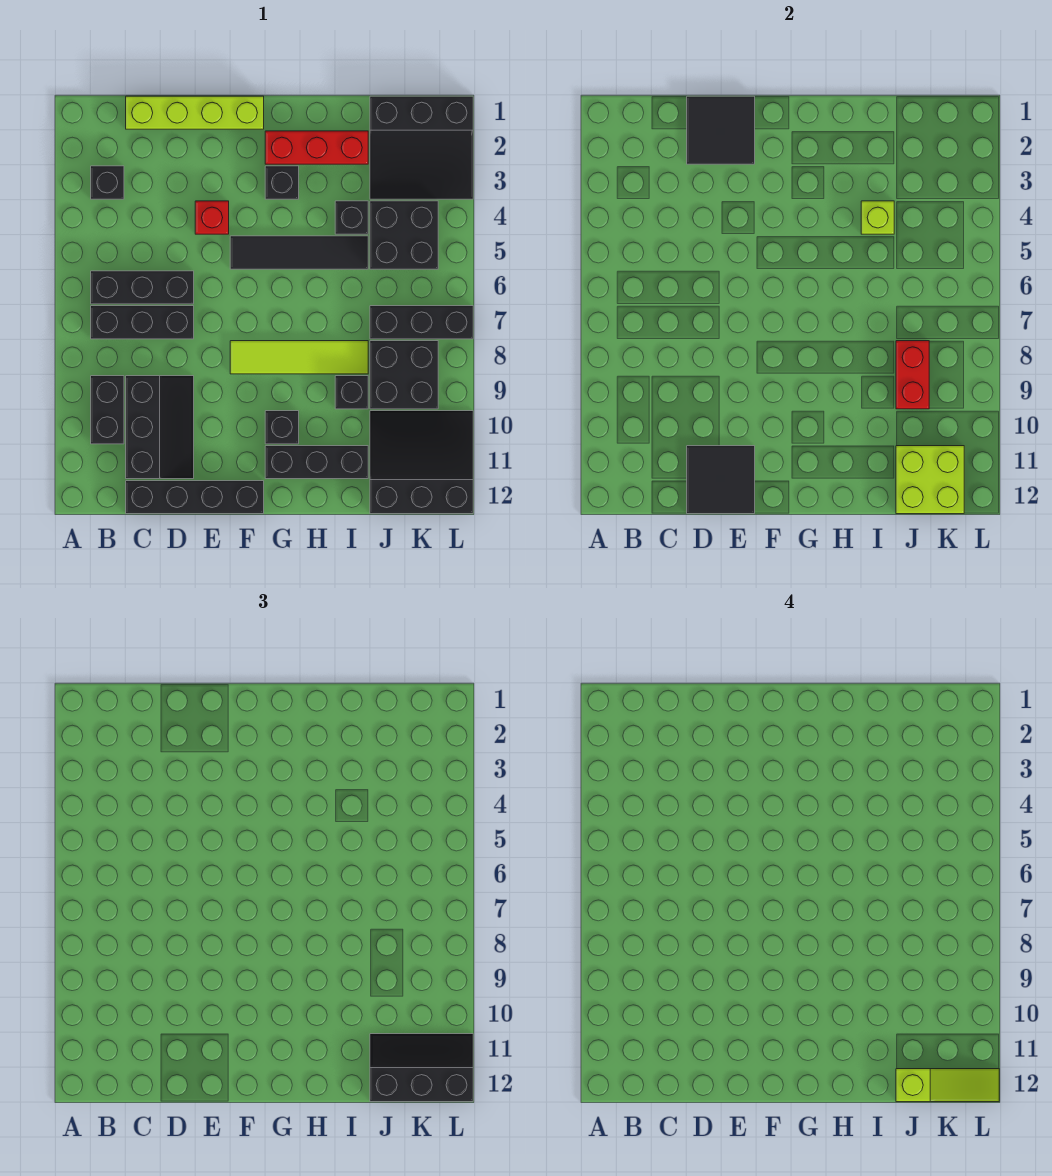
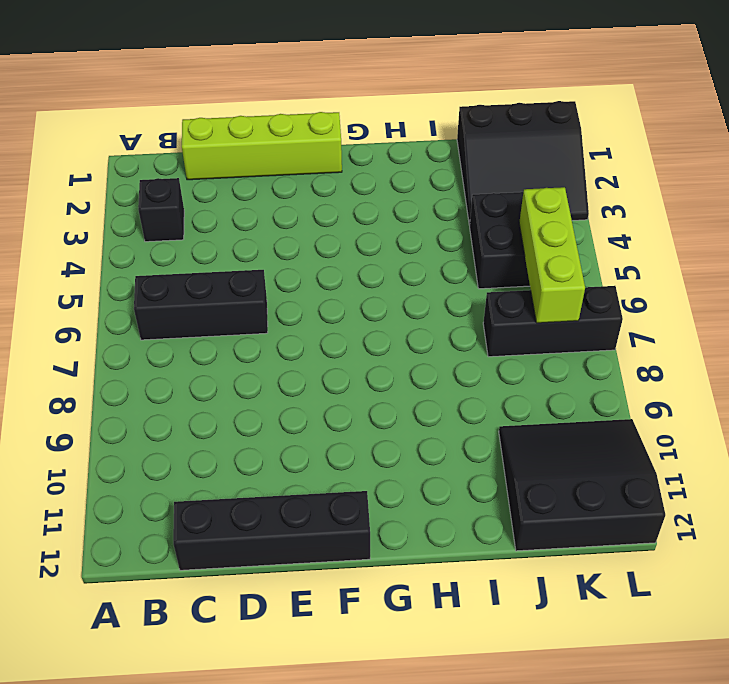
lime brick K5:K7 level 2 -> none
none -> black brick B7:D7 level 1
none -> black brick B9:B10 level 1
none -> black slope C9:D11 level 1 top C

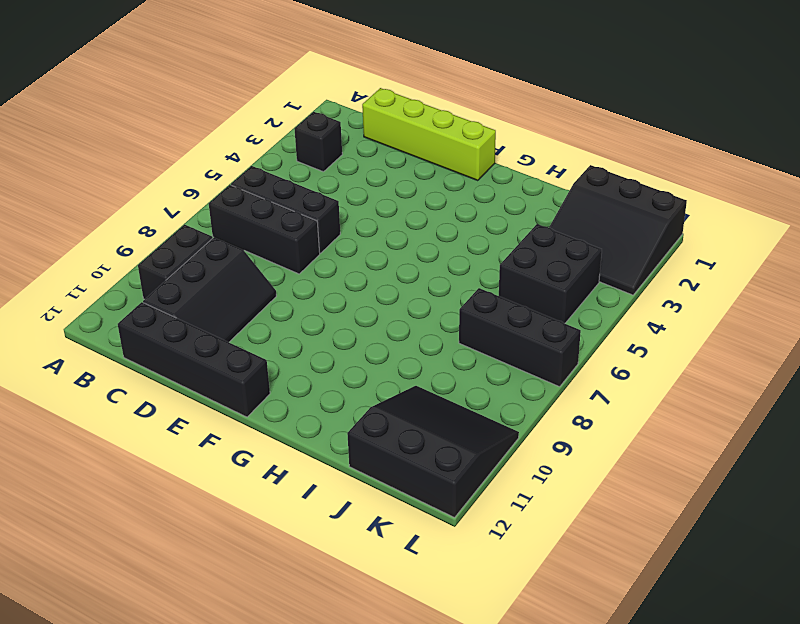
none -> red brick E4 level 1
none -> black tile F5:I5 level 1
none -> lime tile F8:I8 level 1

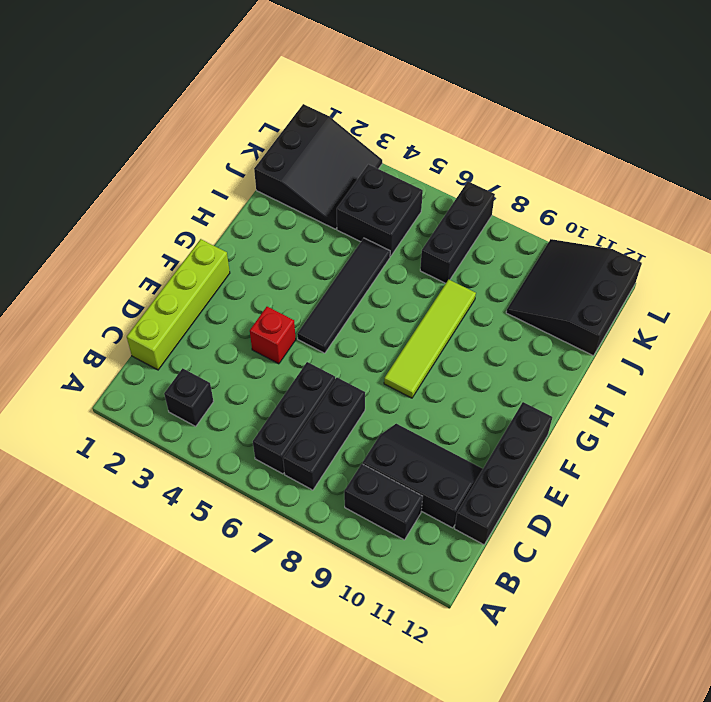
none -> red brick G2:I2 level 1
none -> black brick G3 level 1
none -> black brick G10 level 1

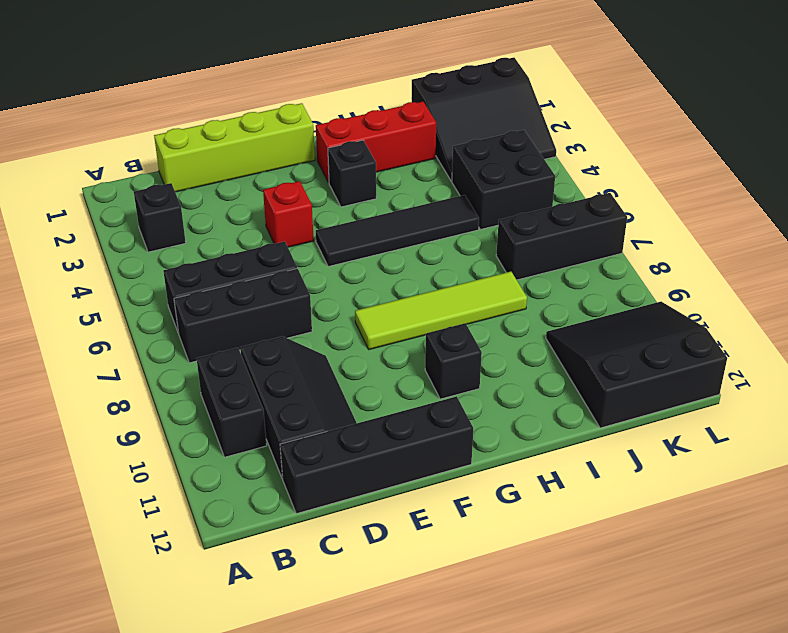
none -> black brick G11:I11 level 1
none -> black brick I4 level 1
none -> black brick I9 level 1

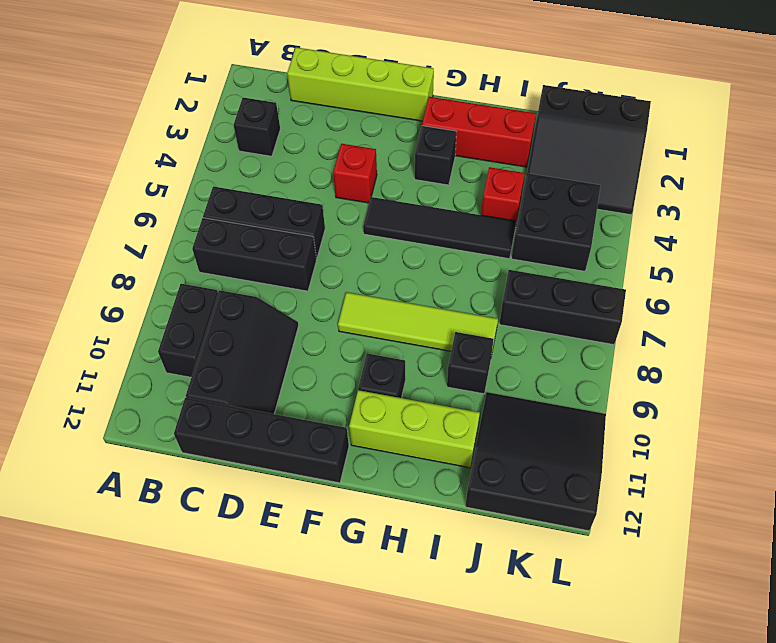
lime brick G11:I11 level 1 -> black brick G11:I11 level 1
red brick I4 level 1 -> black brick I4 level 1
none -> black brick J8:K9 level 1
none -> black tile D1:E2 level 2
none -> black tile D11:E12 level 2

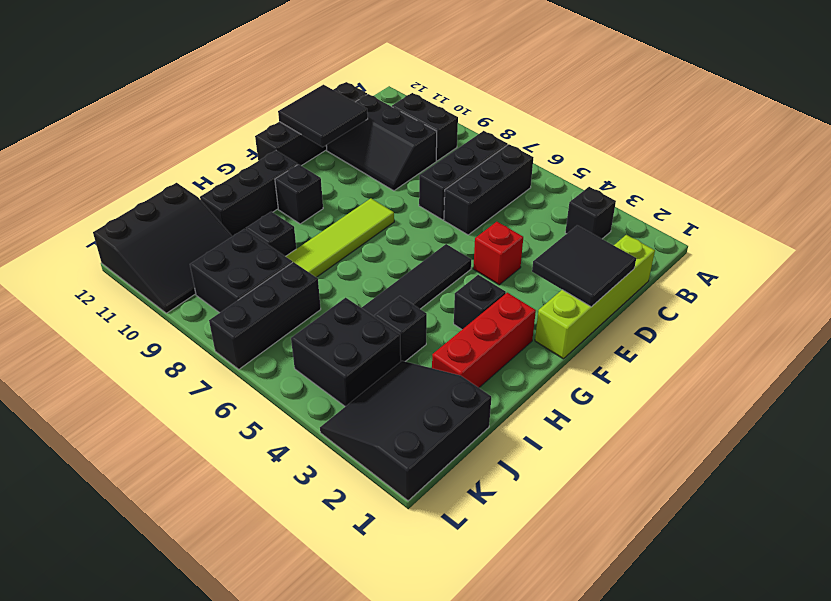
none -> lime brick I4 level 2
none -> red brick J8:J9 level 2
none -> lime brick J11:K12 level 2

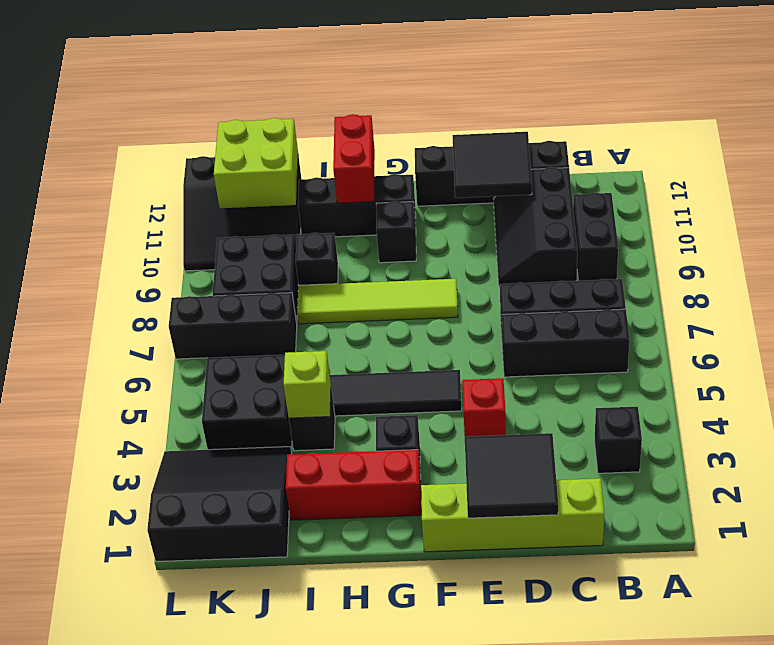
red brick H11:H12 level 2 -> red brick J8:J9 level 2
none -> black slope J11:L12 level 3 top 12
none -> lime slope J12:L12 level 4 top J

